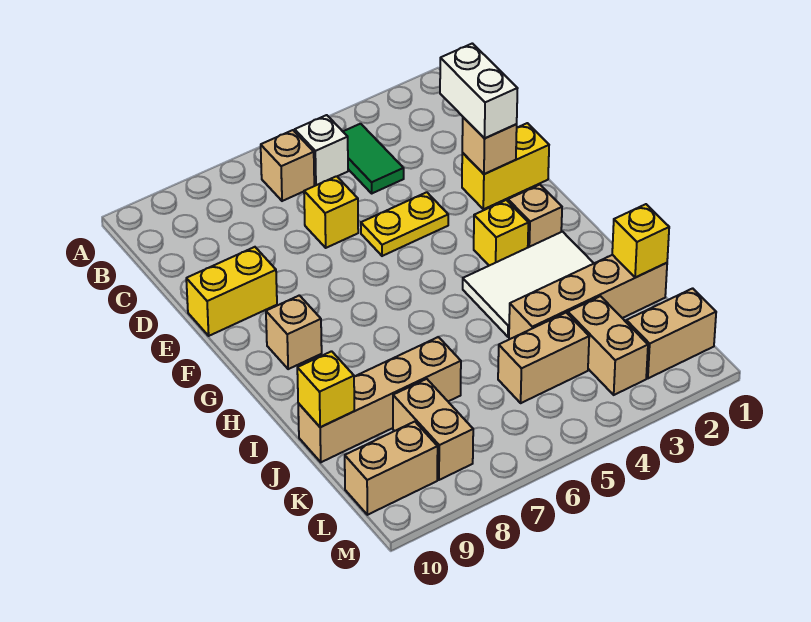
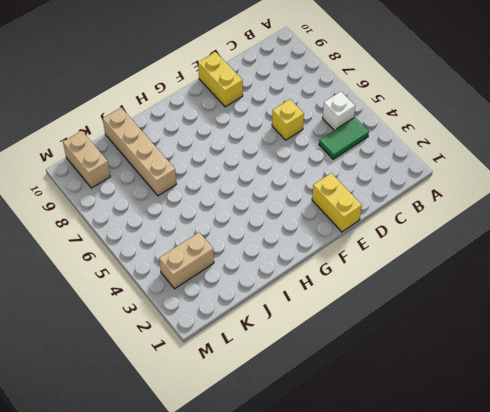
none -> tan brick B6 level 1
none -> yellow plate E4:E5 level 1
none -> tan brick G2 level 1

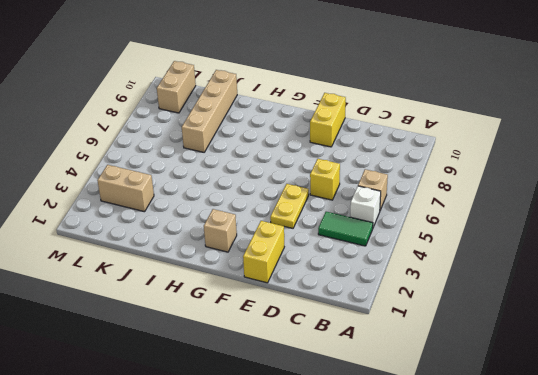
none -> yellow brick G3 level 1
none -> tan brick G9 level 1
none -> white tile H2:I4 level 1

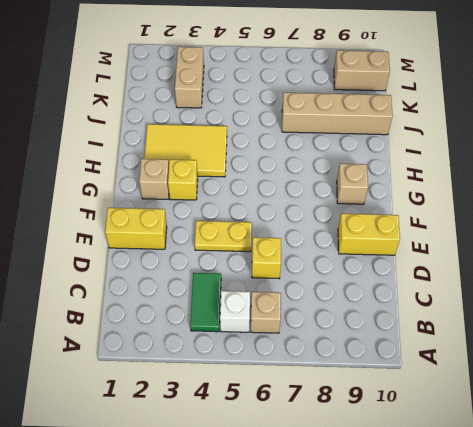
yellow tile H2:I4 level 1 -> white tile H2:I4 level 1
none -> tan brick J1:J4 level 1
none -> tan brick K4:K5 level 1
none -> tan brick K8:L8 level 1

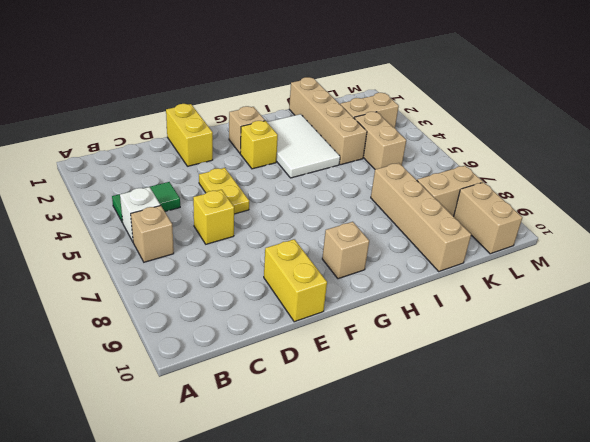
none -> tan brick L1:L2 level 1
none -> tan brick E2 level 2
none -> yellow brick J1 level 2

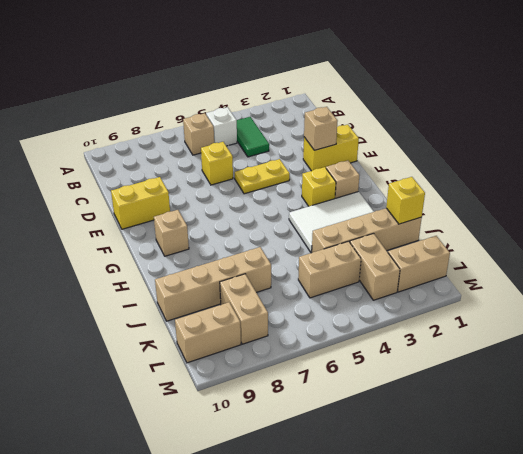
none -> yellow brick J10 level 2
none -> white brick D2:E2 level 3

